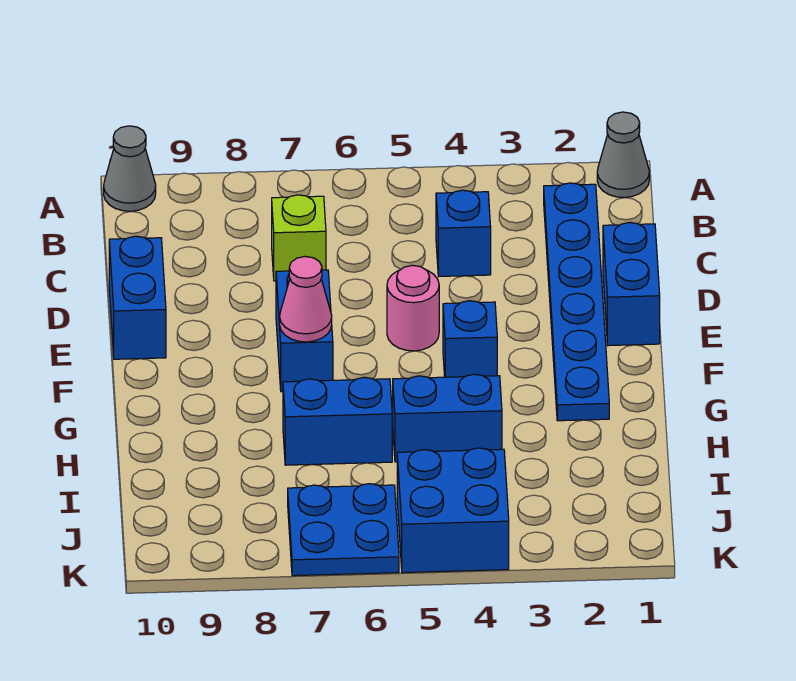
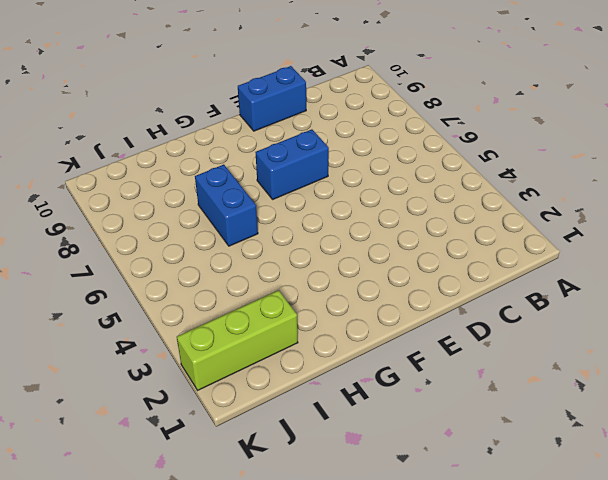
lime brick I2:K2 level 1 -> none
none -> grey cone A1 level 1
none -> grey cone A10 level 1
none -> blue plate B2:G2 level 1

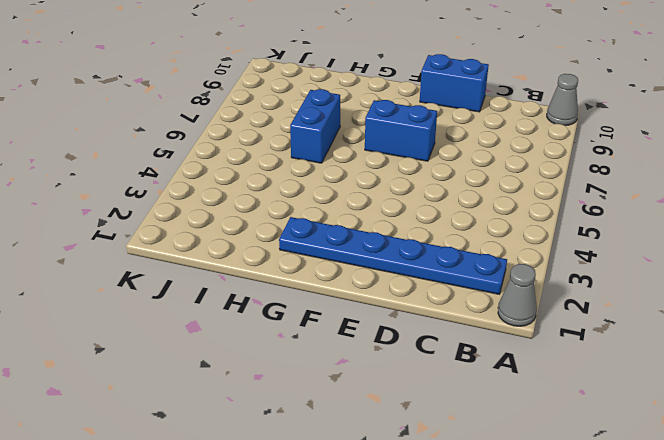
none -> blue brick C4 level 1
none -> lime brick C7 level 1
none -> blue brick D1:E1 level 1

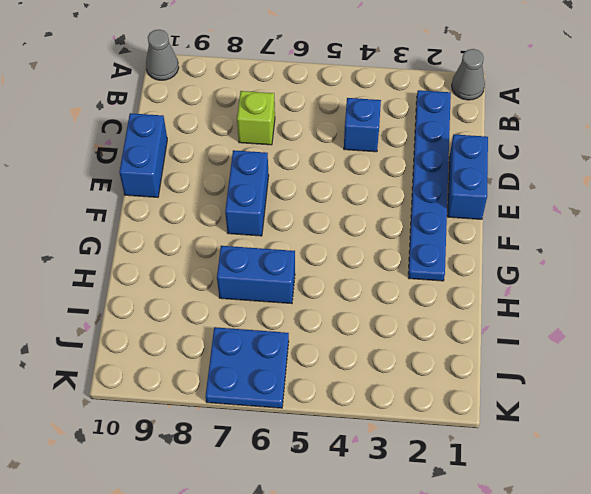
none -> pink round brick E5 level 1
none -> blue brick F4 level 1
none -> blue brick H4:H5 level 1

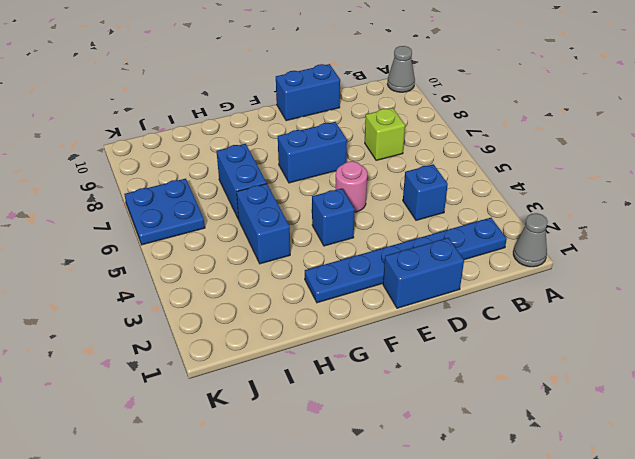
none -> blue brick J4:K5 level 1
none -> pink cone F7 level 2

